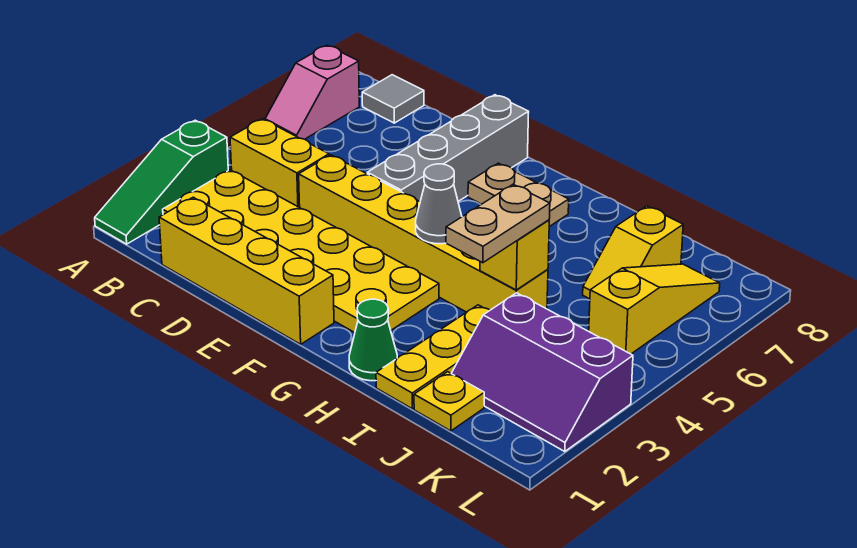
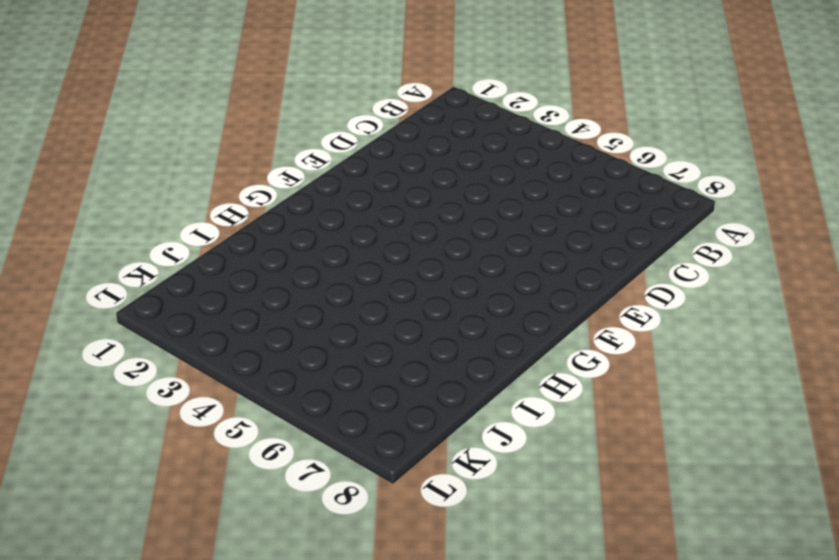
none -> green slope A1:A3 level 1 top 3
none -> pink slope A6:A7 level 1 top 7
none -> yellow plate B2:G3 level 1

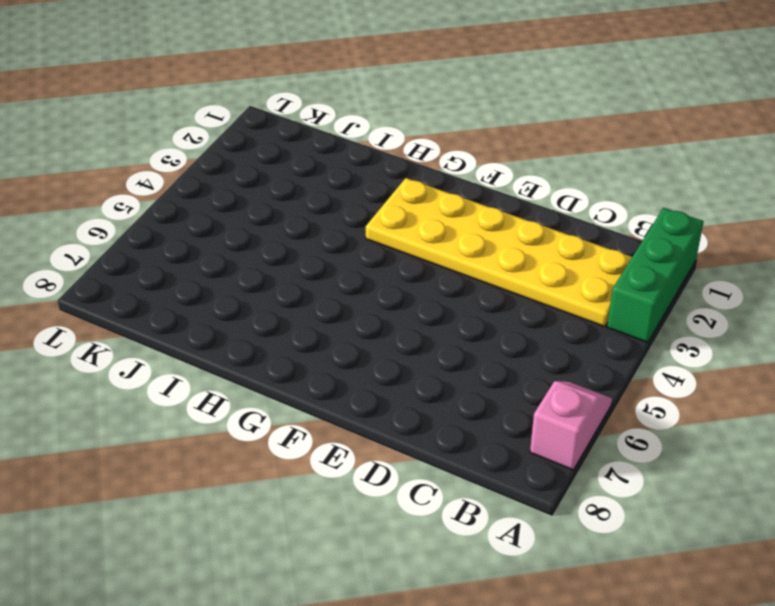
green brick A1:A3 level 1 -> green slope A1:A3 level 1 top 3
none -> yellow brick B4:C4 level 1
none -> grey tile B8 level 1
none -> yellow brick C1:F1 level 1

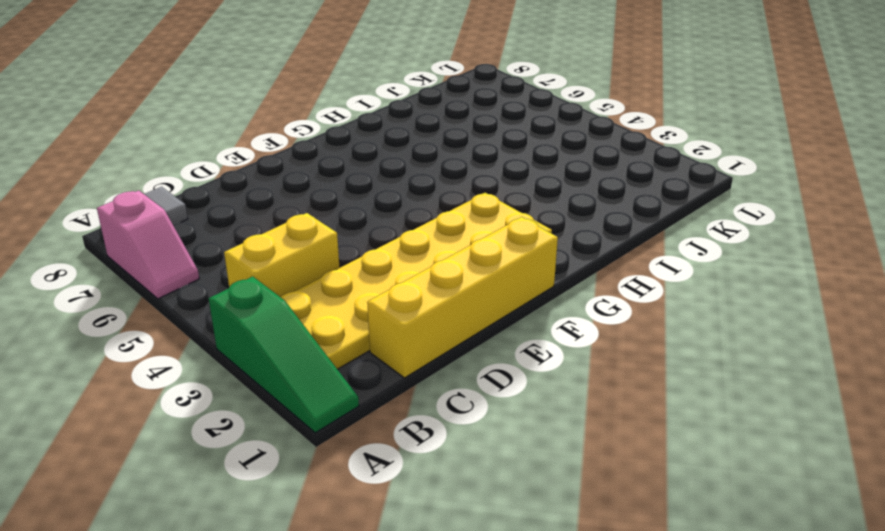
none -> yellow brick D4:I4 level 1
none -> grey brick E5:E8 level 1
none -> tan plate F7:G7 level 1

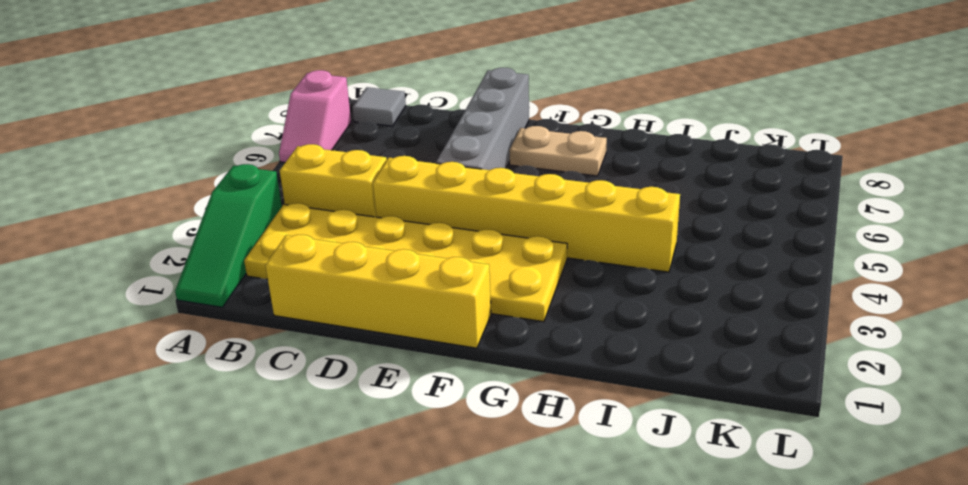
none -> green cone H1 level 1
none -> yellow plate I1:I3 level 1
none -> yellow plate J1 level 1

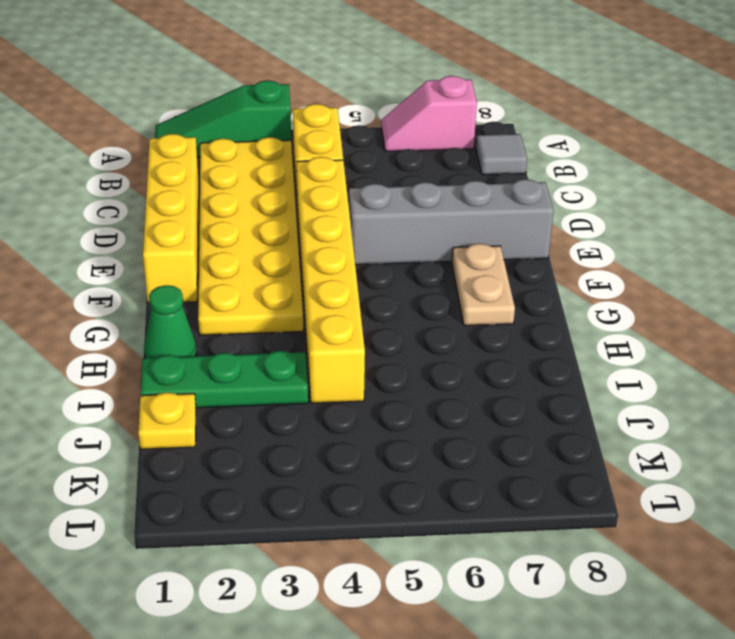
green plate I1:I3 level 1 -> yellow plate I1:I3 level 1
none -> purple slope J2:L3 level 1 top 3
none -> yellow slope J6:J7 level 1 top 7
none -> yellow slope K5:K7 level 1 top 5

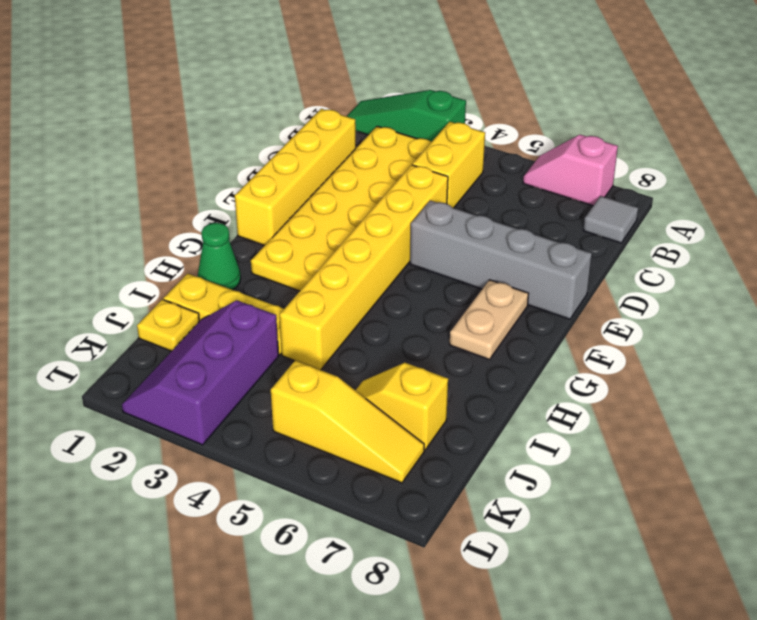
none -> grey cone G4 level 2
none -> yellow brick I4 level 2
none -> tan plate I3:I4 level 3

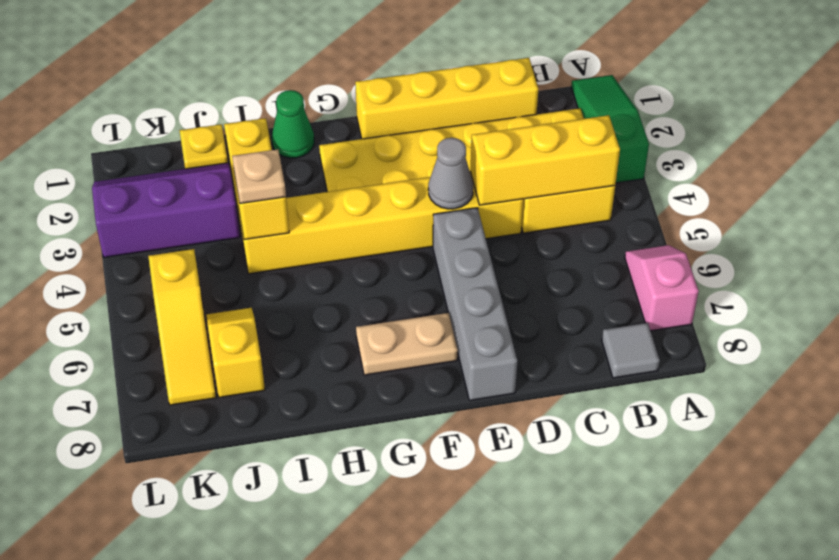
yellow brick B4:D4 level 2 -> none
grey cone E4 level 2 -> grey cone G4 level 2
tan plate I4 level 3 -> tan plate I3:I4 level 3

